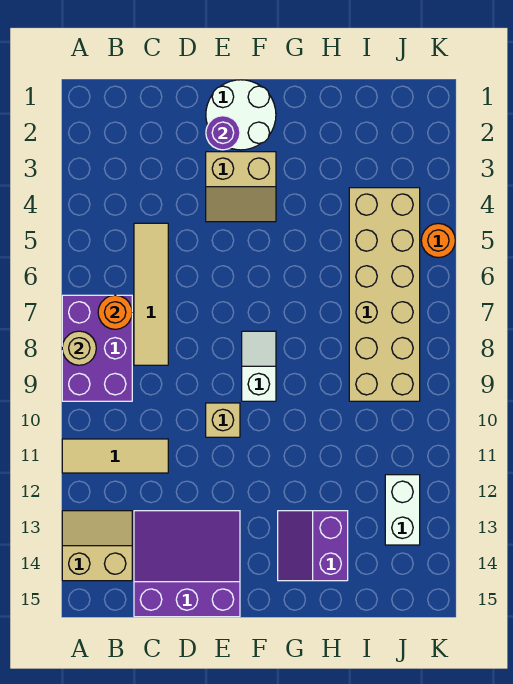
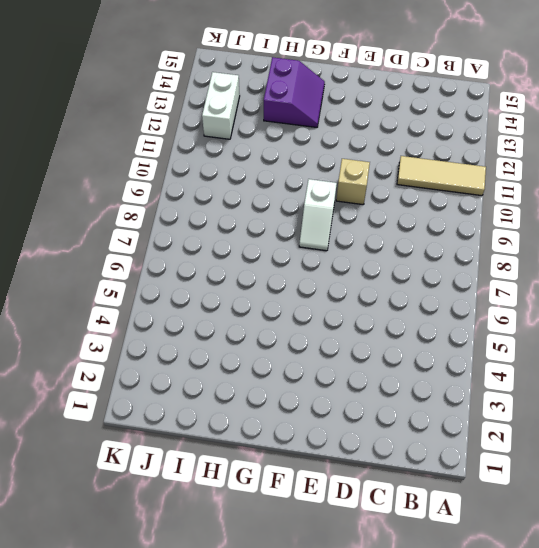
none -> purple brick A7:B9 level 1
none -> tan slope A13:B14 level 1 top 14
none -> tan tile C5:C8 level 1

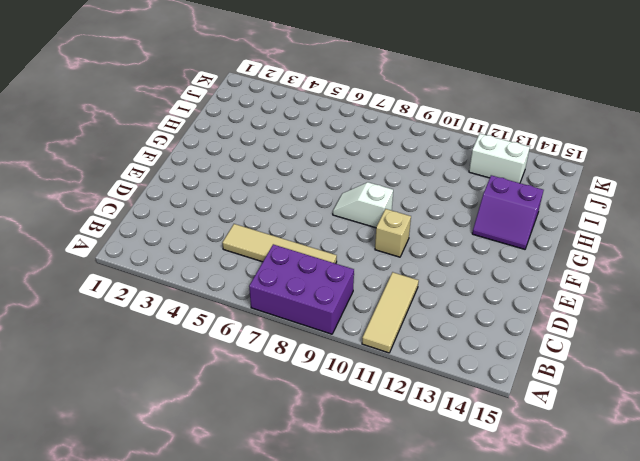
none -> tan slope A13:B14 level 1 top 14
none -> purple slope C13:E15 level 1 top 15
none -> white round brick E1:F2 level 1

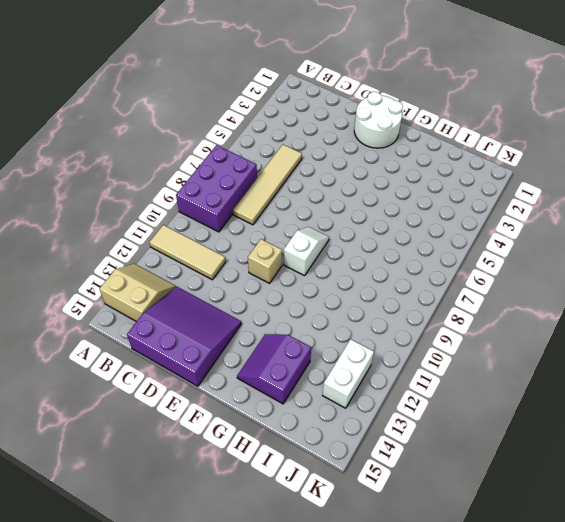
none -> tan slope E3:F4 level 1 top 3
none -> tan brick I4:J9 level 1
none -> orange round brick K5 level 1

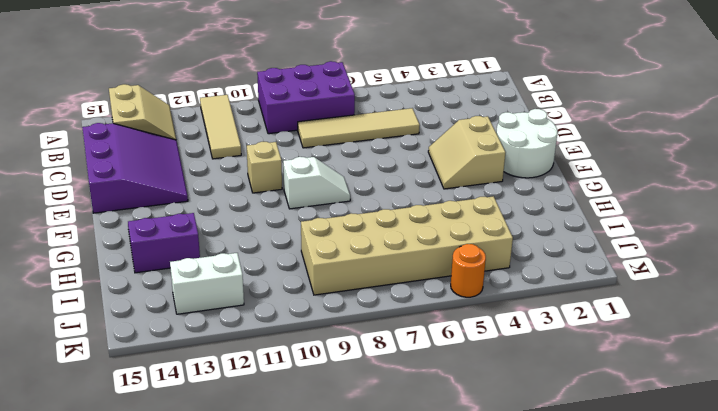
none -> tan round brick A8 level 2
none -> orange round brick B7 level 2
none -> purple round brick E2 level 2

